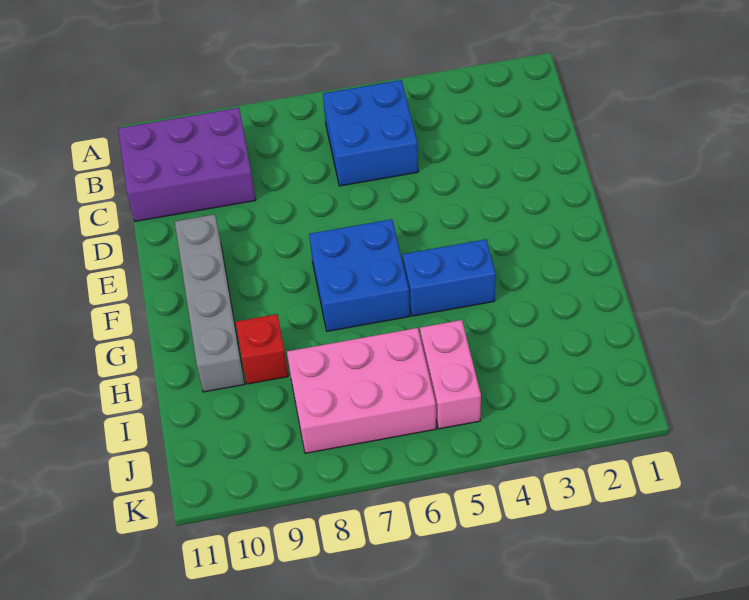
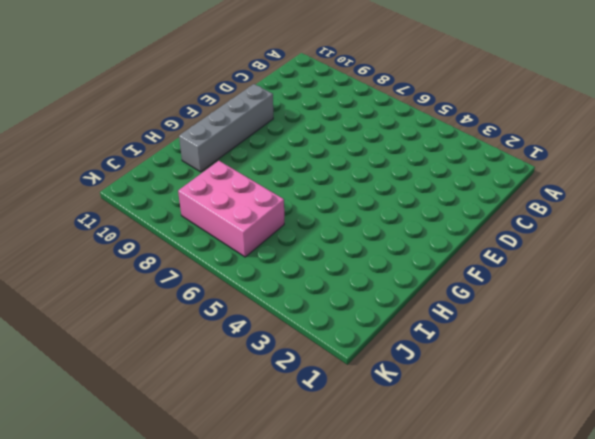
none -> blue brick B5:C6 level 1
none -> purple brick B9:C11 level 1

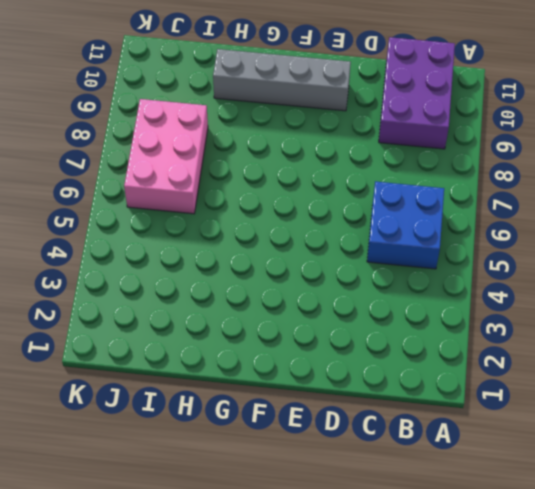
none -> blue brick F6:G7 level 1
none -> blue brick G4:G5 level 1

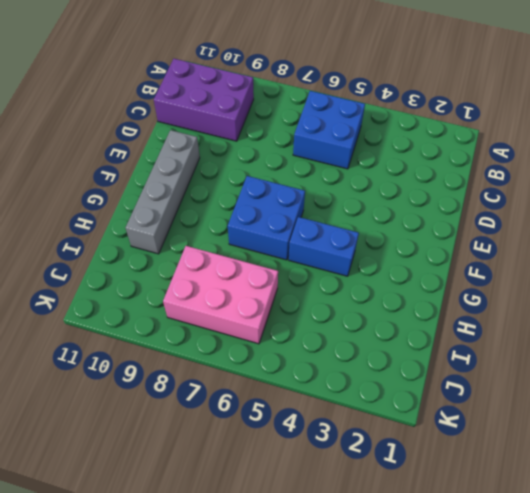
none -> red brick H9 level 1
none -> pink brick I5:J5 level 1

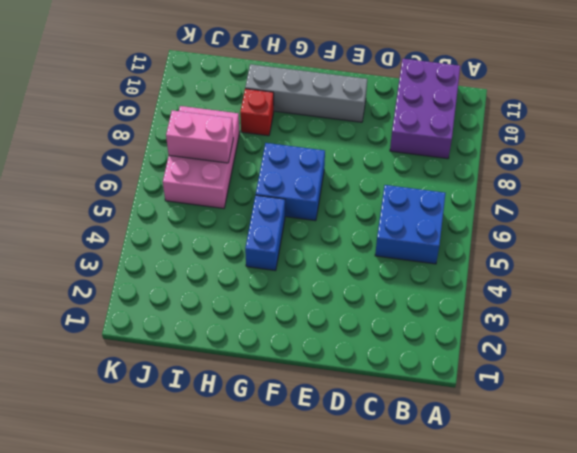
pink brick I7:J7 level 2 -> pink brick I5:J5 level 1

